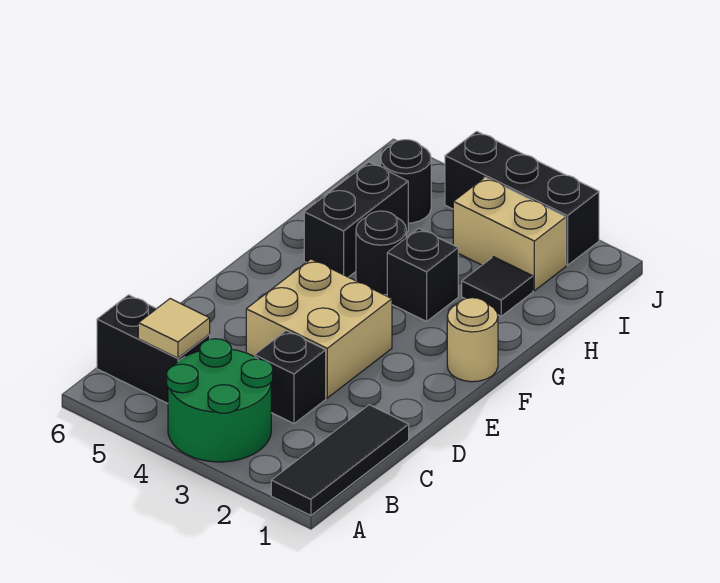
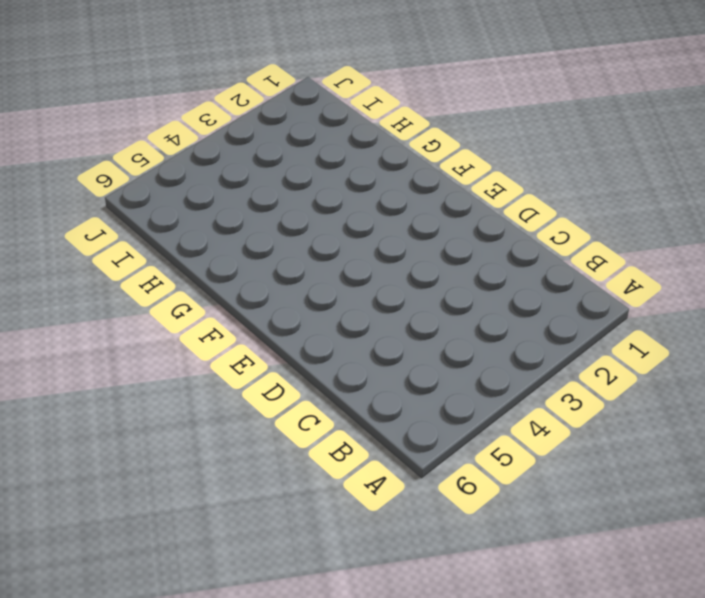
none -> black tile A1:C1 level 1
none -> green round brick A3:B4 level 1
none -> black brick B5:B6 level 1

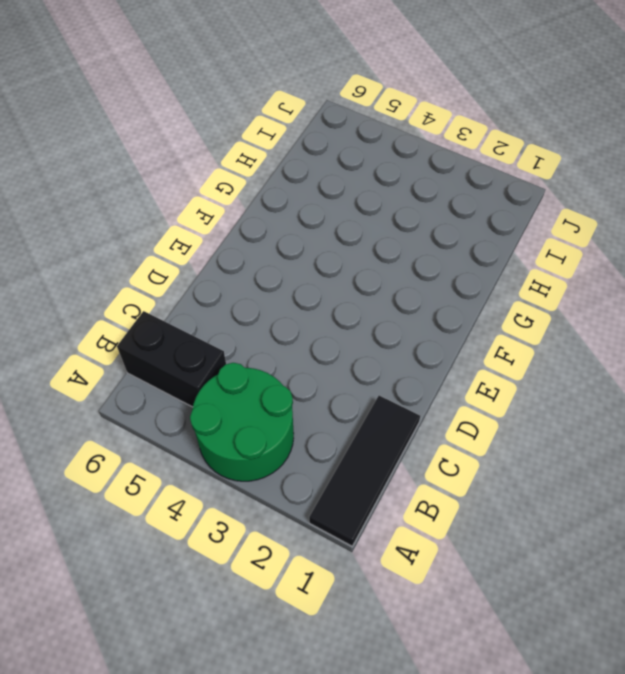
none -> black brick C3 level 1
none -> tan brick D3:E4 level 1
none -> tan round brick F1 level 1

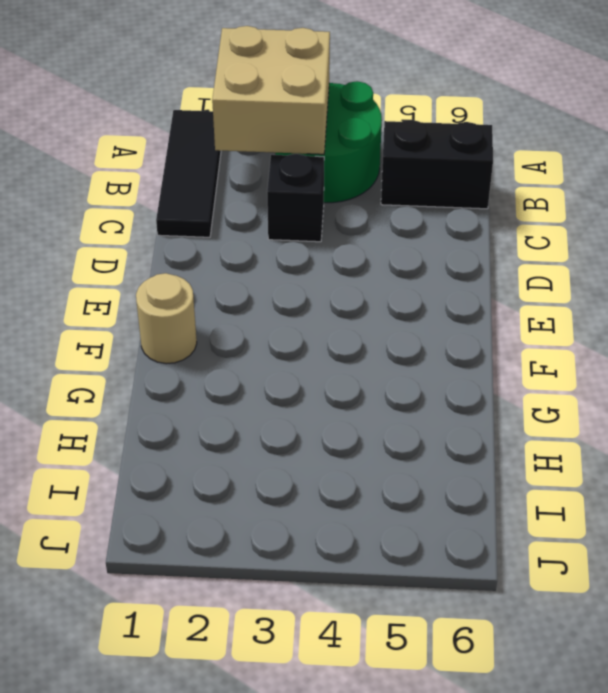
tan brick A2:B3 level 2 -> tan brick D3:E4 level 1
none -> black brick G3 level 1
none -> black round brick G4 level 1
none -> black brick G5:H5 level 1

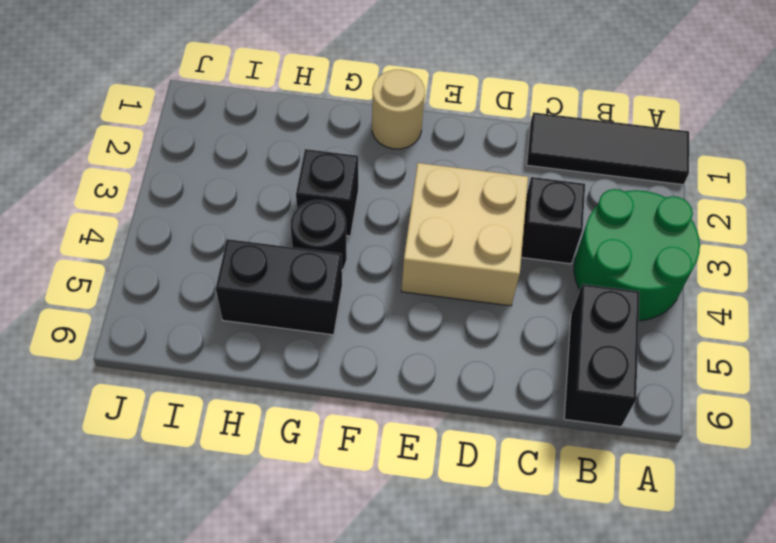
none -> black tile H2 level 1
none -> tan brick I2:I3 level 1
none -> black round brick I5 level 1

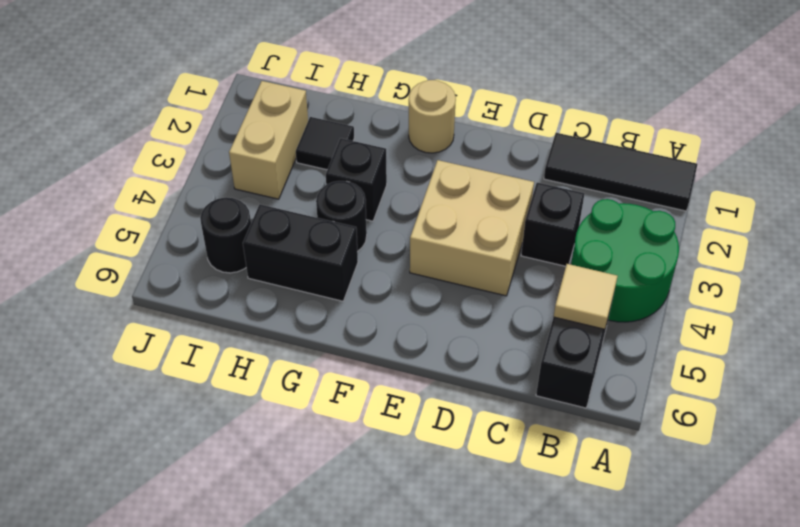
none -> black brick J2:J4 level 1

